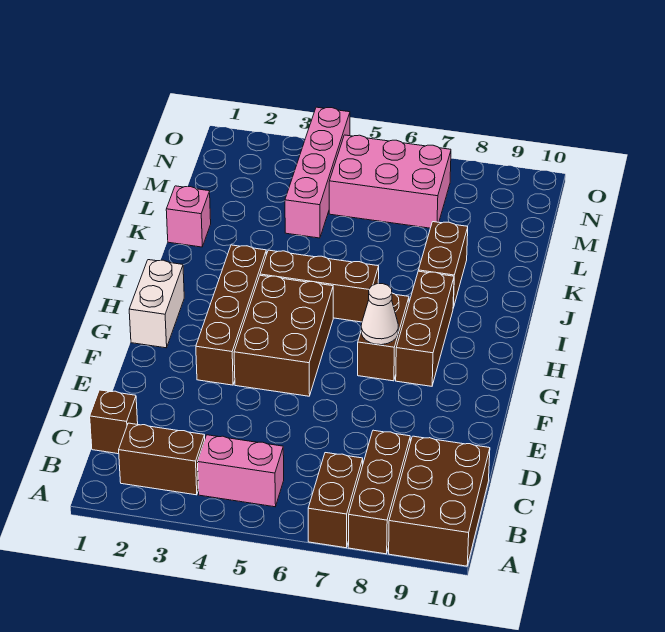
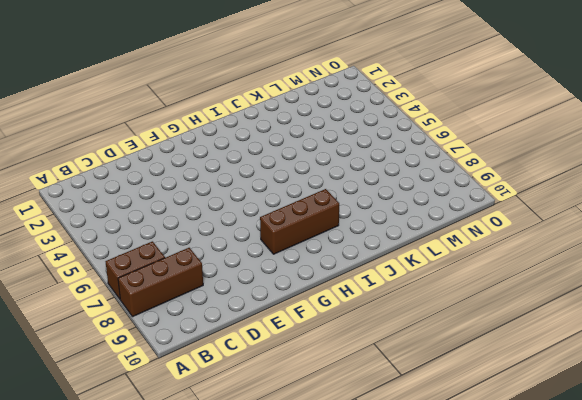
none -> brown brick A9:C10 level 1
none -> brown brick B2:B3 level 1
none -> pink brick B4:B5 level 1

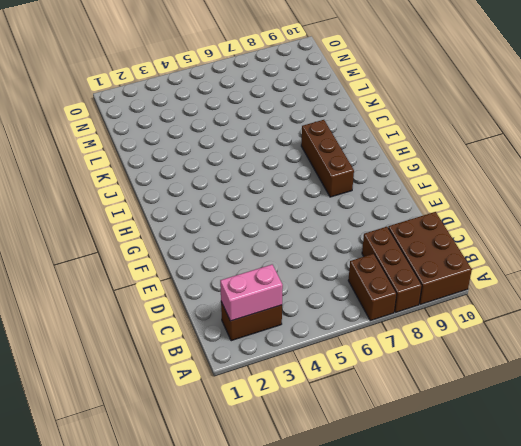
pink brick B2:B3 level 2 -> pink brick B4:B5 level 1
none -> brown brick C1 level 1
none -> brown brick F3:I3 level 1
none -> brown brick F4:H5 level 1

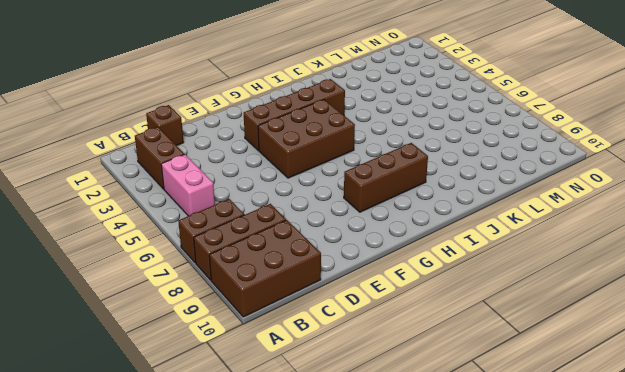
none -> white brick G1:H1 level 1
none -> brown brick G7:H7 level 1
none -> brown brick I4:I6 level 1

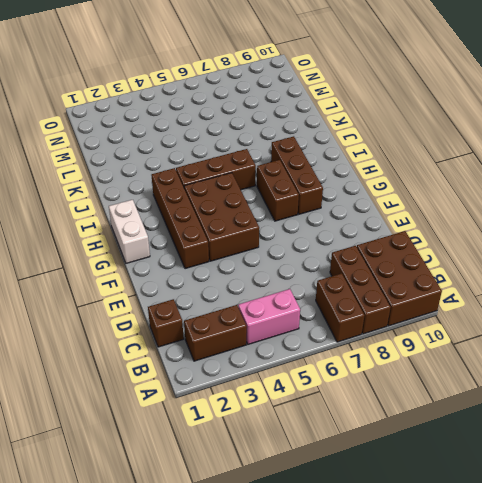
none -> brown brick J8:K8 level 1
none -> pink brick K1 level 1
none -> pink brick L4:O4 level 1

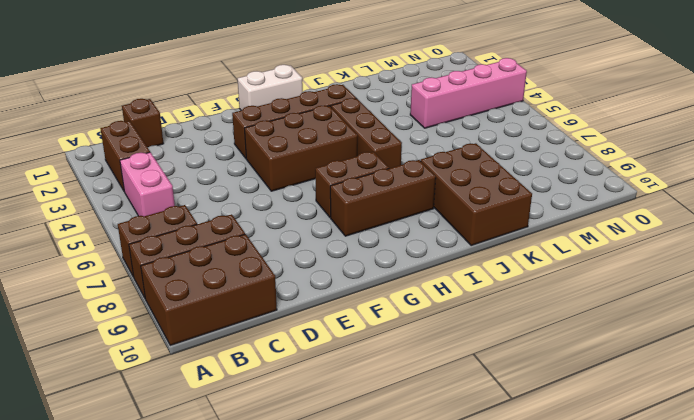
brown brick J8:K10 level 1 -> brown brick J8:K8 level 1
none -> pink brick K1 level 1
none -> pink brick M5:N7 level 1
none -> white cone G7 level 2

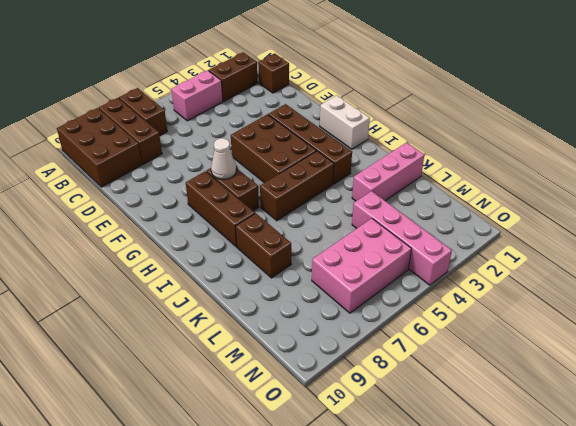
pink brick K1:K3 level 1 -> pink brick K1 level 1

